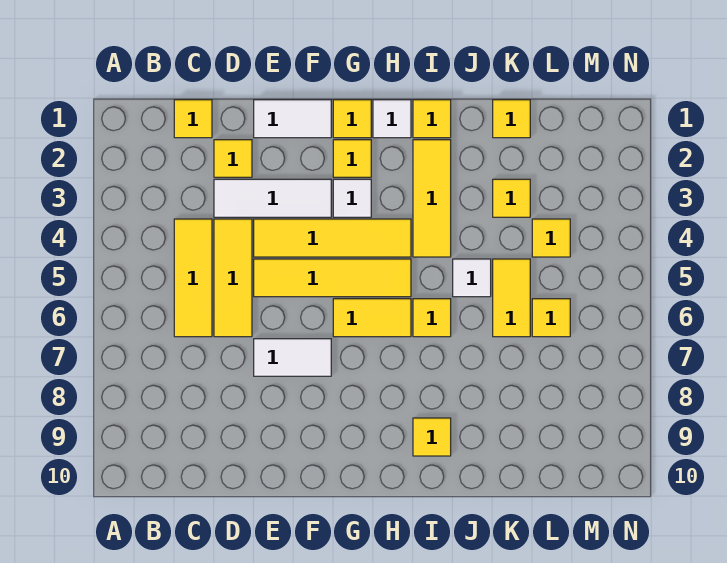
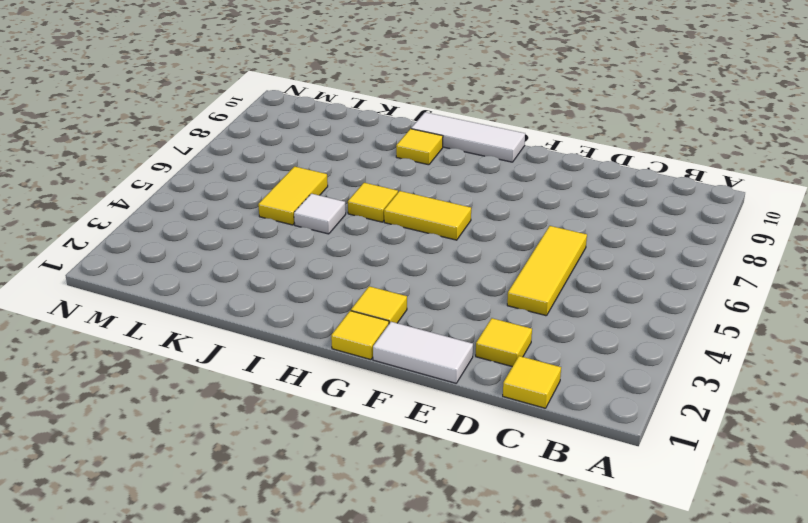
white tile G10:I10 level 1 -> white tile D3:F3 level 1
none -> yellow tile C4:C6 level 1
none -> yellow tile E4:H4 level 1
none -> yellow tile E5:H5 level 1

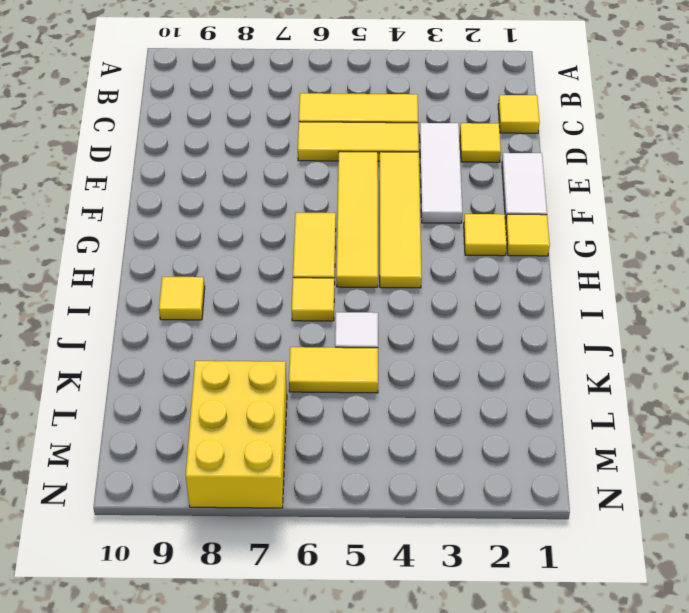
yellow brick L7:N8 level 1 -> none
none -> white tile E7:F7 level 1
none -> white tile G3 level 1
none -> white tile H1 level 1

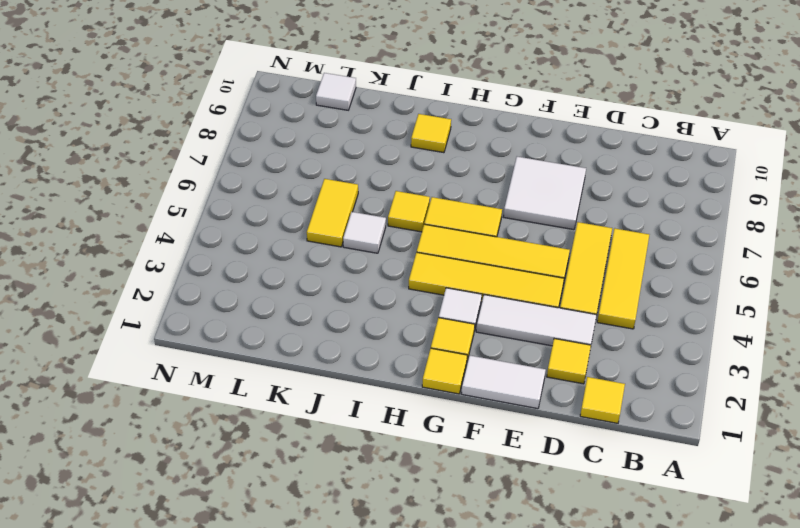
white tile E7:F8 level 1 -> white tile E7:F7 level 1
white tile L10 level 1 -> white tile H1 level 1
none -> yellow tile I1 level 1
none -> yellow tile I2:I4 level 1
none -> yellow tile K1 level 1

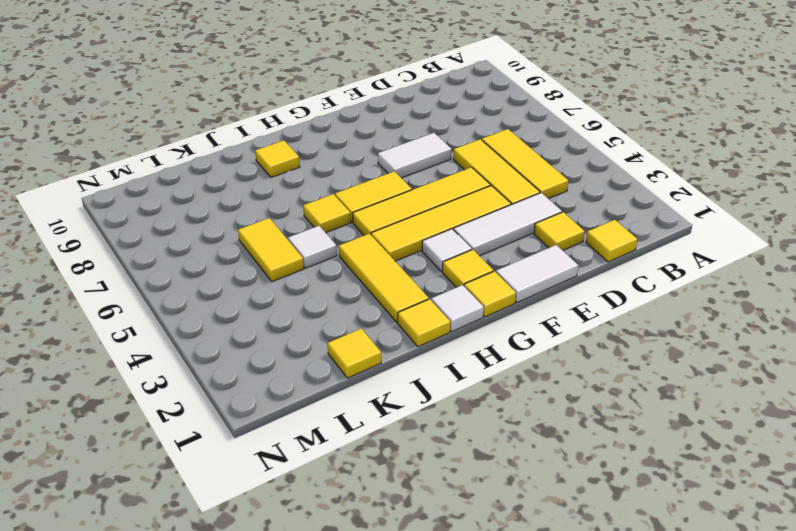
none -> yellow tile K3 level 1
none -> yellow tile L4 level 1
none -> yellow tile L6 level 1

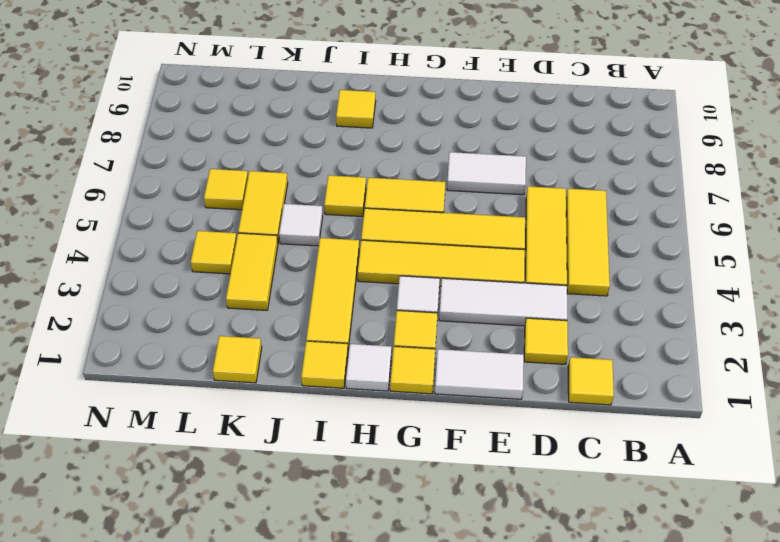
yellow tile K3:K4 level 1 -> yellow tile K3 level 1

